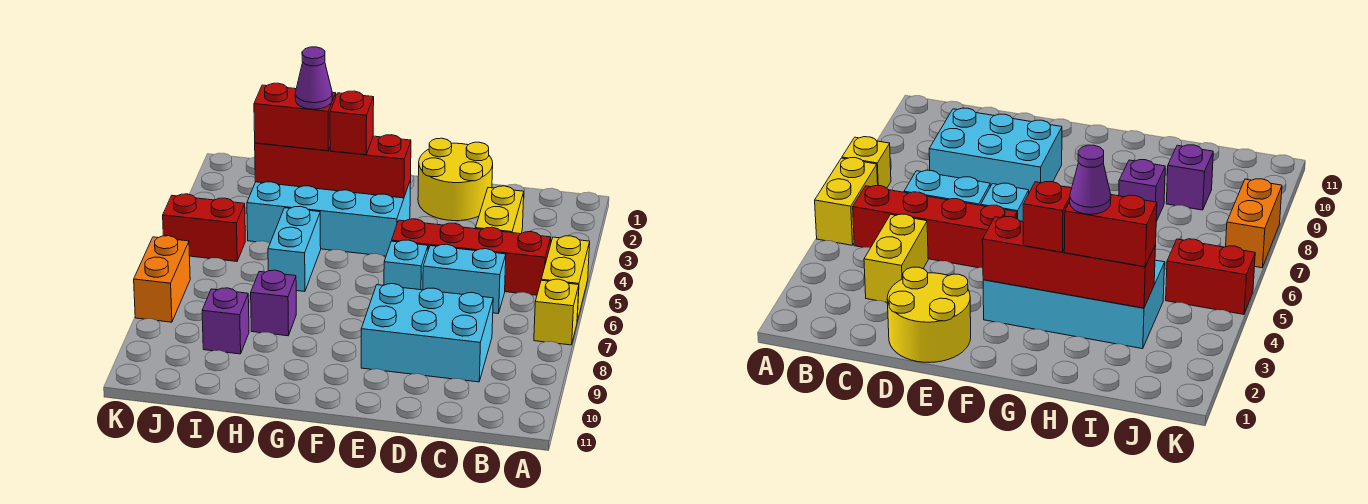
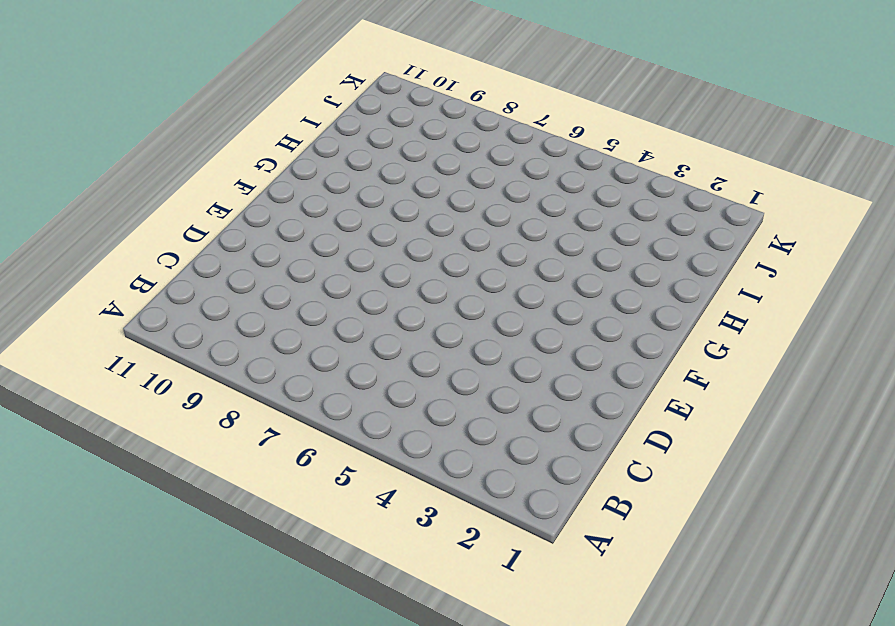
none -> yellow brick A5:A6 level 1
none -> yellow brick A7 level 1
none -> red brick B5:E5 level 1

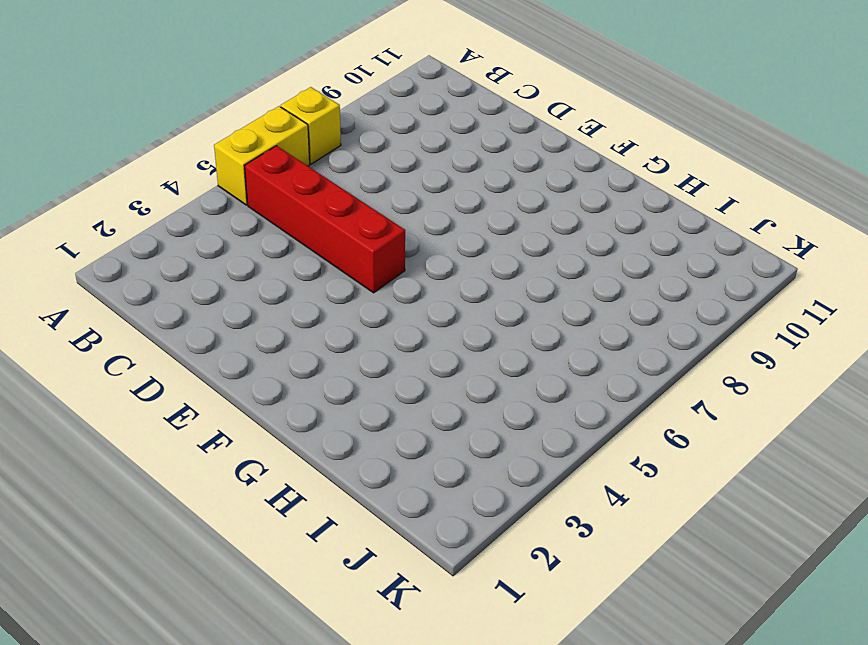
none -> yellow brick C3:C4 level 1
none -> cyan brick C6:D6 level 1
none -> cyan brick C8:E9 level 1

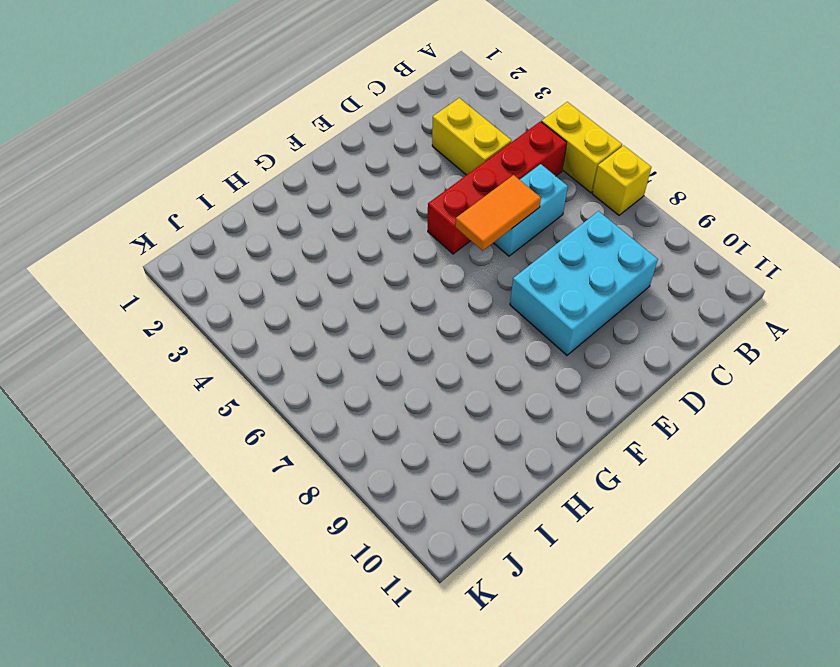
orange tile D6:E6 level 2 -> none
none -> yellow round brick D1:E2 level 1
none -> cyan brick E6 level 1
none -> cyan brick F3:I4 level 1

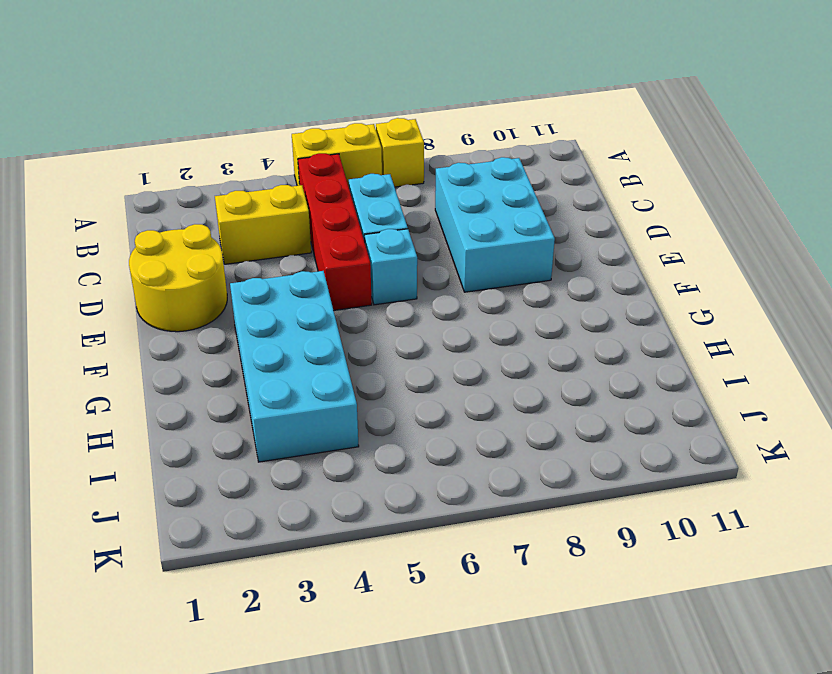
none -> cyan brick H5:H6 level 1
none -> purple brick H8 level 1
none -> purple brick I9 level 1

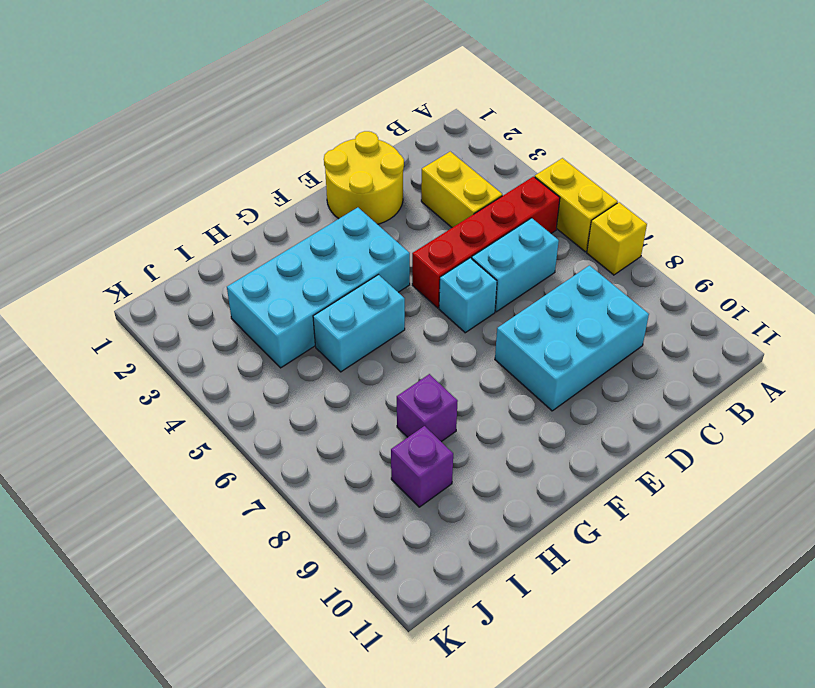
cyan brick G5:H5 level 1 -> cyan brick H5:H6 level 1
none -> red brick J5:K5 level 1
none -> orange brick K7:K8 level 1
none -> red brick F3:I3 level 2

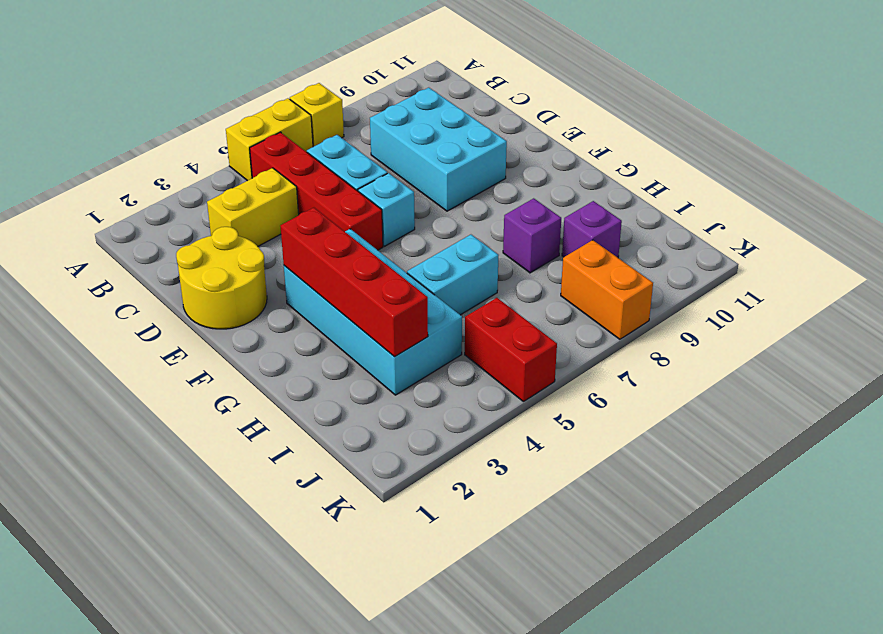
orange brick J8:K8 level 1 -> orange brick K7:K8 level 1
none -> red brick G3 level 3
none -> red brick H3:I3 level 3
none -> purple cone H3 level 4

